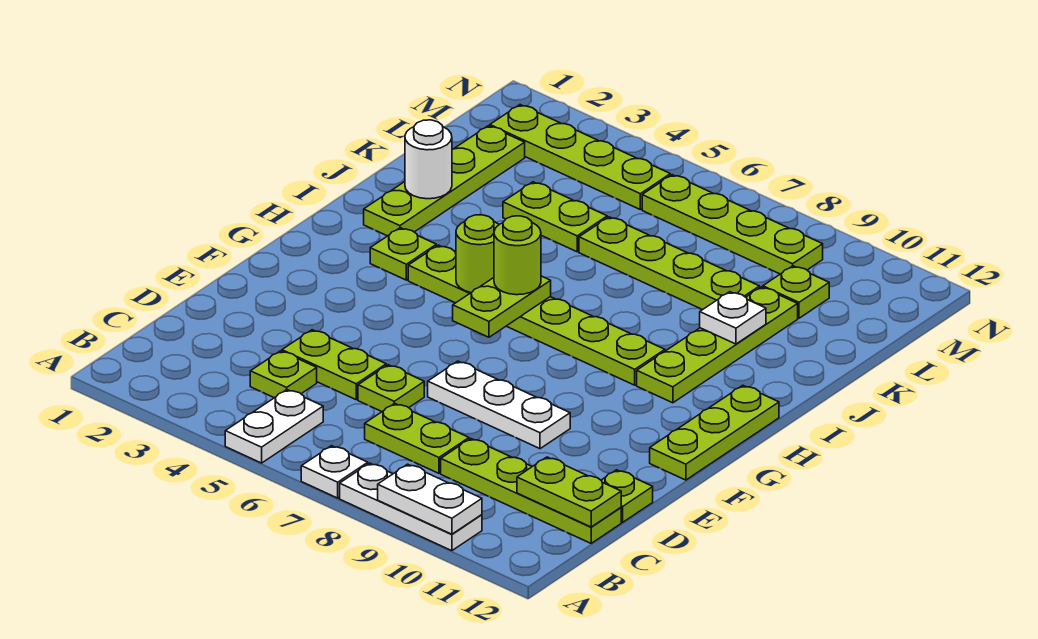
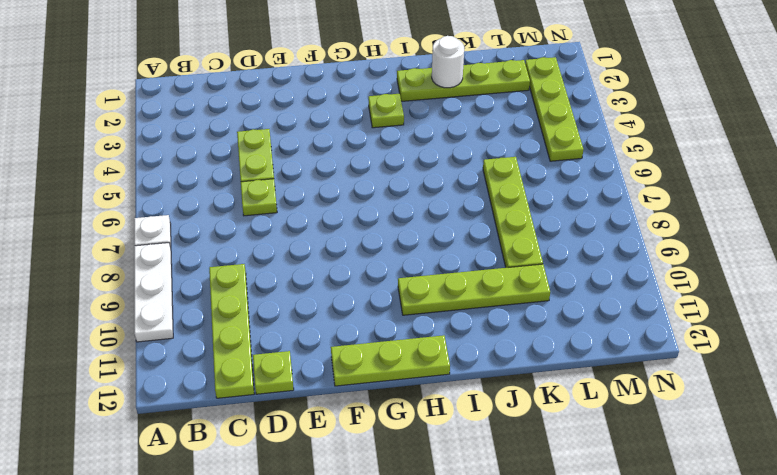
none -> white plate A5:B5 level 1
none -> lime plate C4 level 1
none -> lime plate C7:C8 level 1

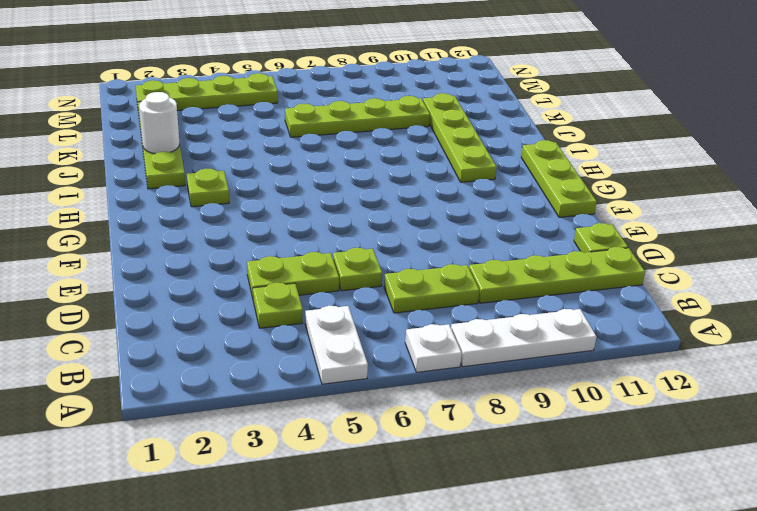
none -> white plate E7:E9 level 1
none -> lime plate H4:H9 level 1
none -> lime plate K4:K5 level 1

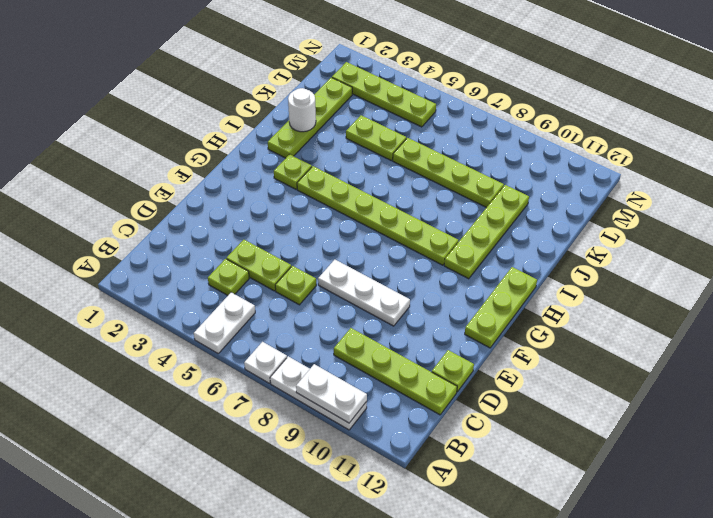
none -> lime plate C7:C8 level 1
none -> lime plate L10 level 1
none -> lime plate M6:M9 level 1

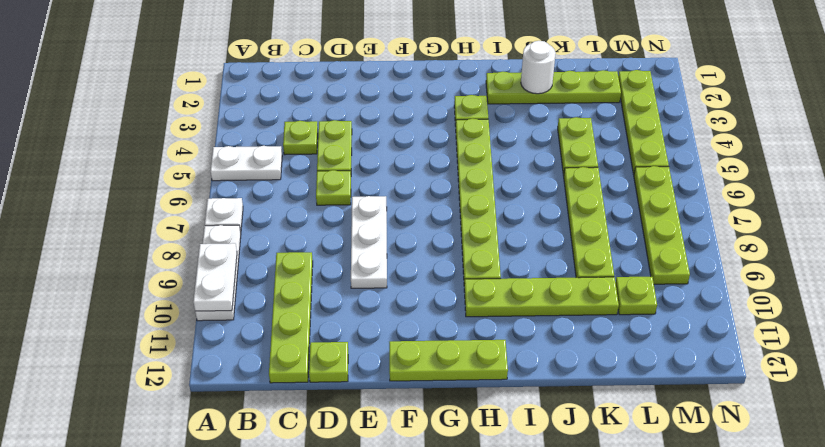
none -> lime plate C7:C8 level 1
none -> lime plate C11:C12 level 2
none -> lime plate G6:H6 level 2

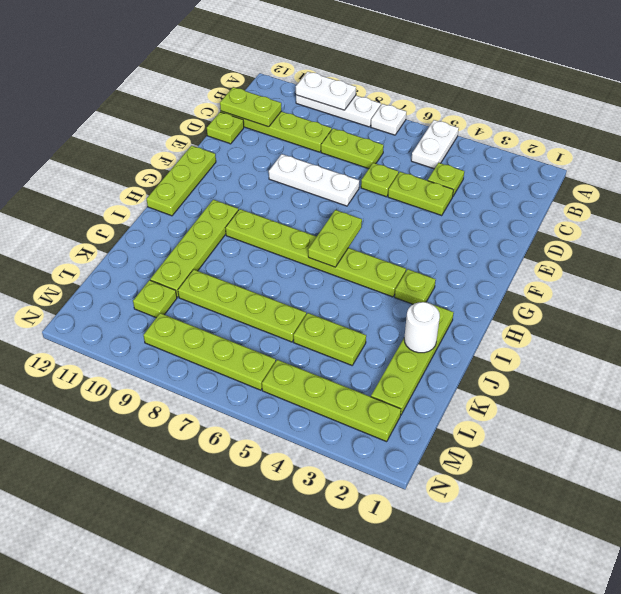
none -> lime round brick H5 level 2
none -> white plate J10 level 2
none -> lime round brick H6 level 3

